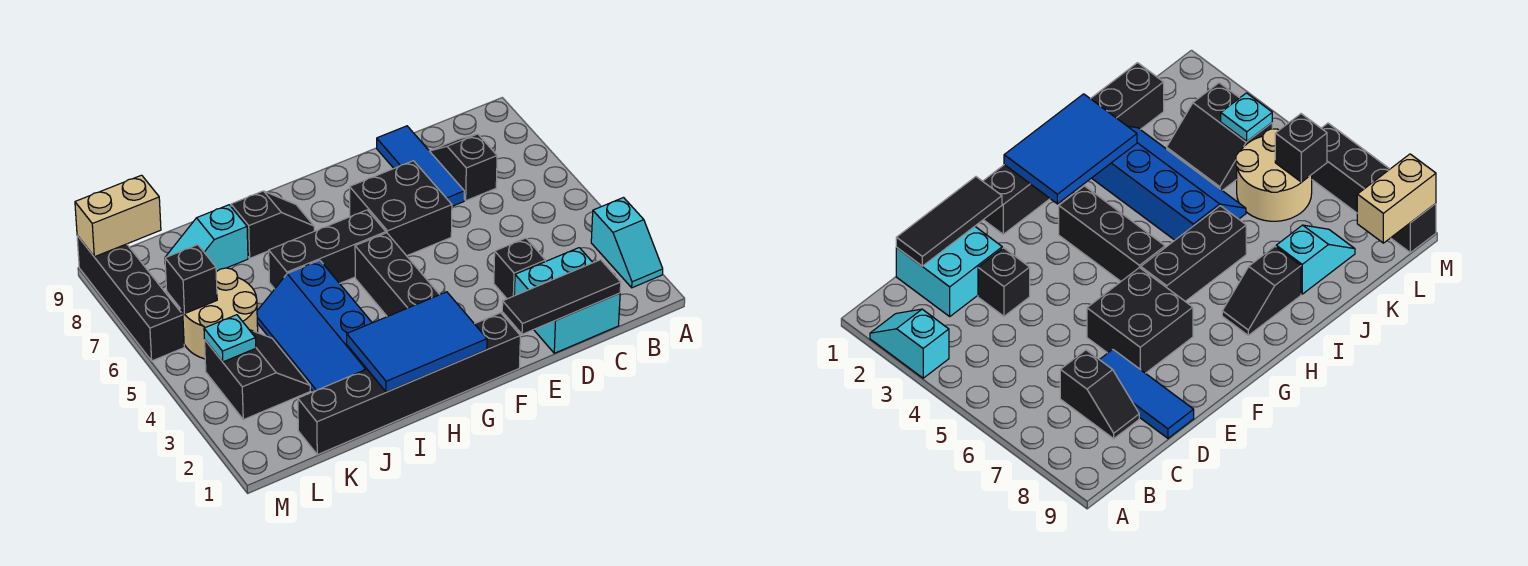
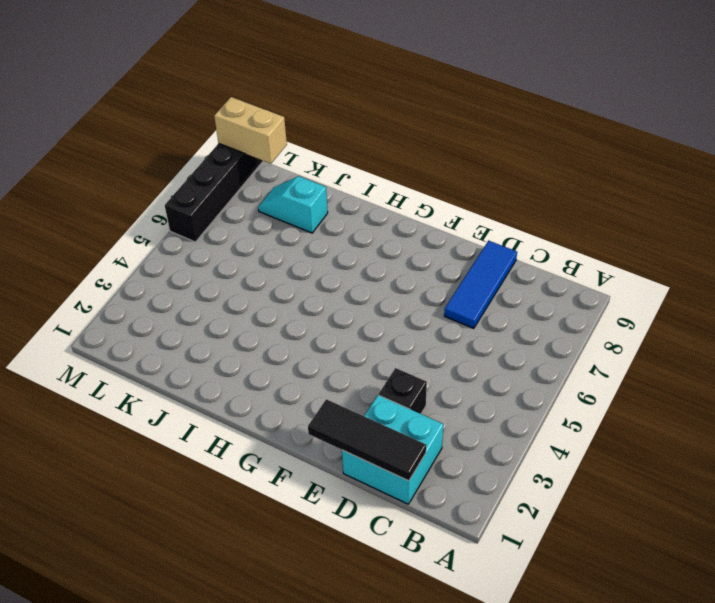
none -> cyan slope A2:A3 level 1 top 3
none -> black slope C7:C8 level 1 top 7
none -> black brick E6:F7 level 1

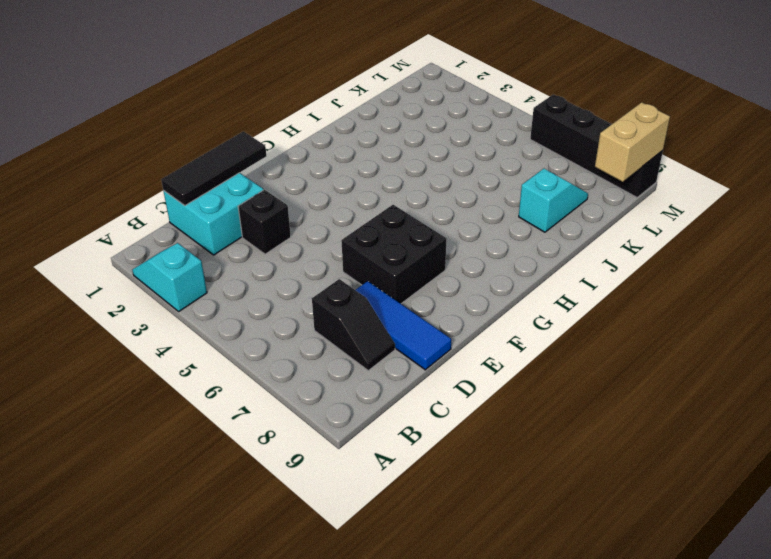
none -> black brick F1:K1 level 1
none -> black brick G3:G5 level 1
none -> black brick G6:I6 level 1

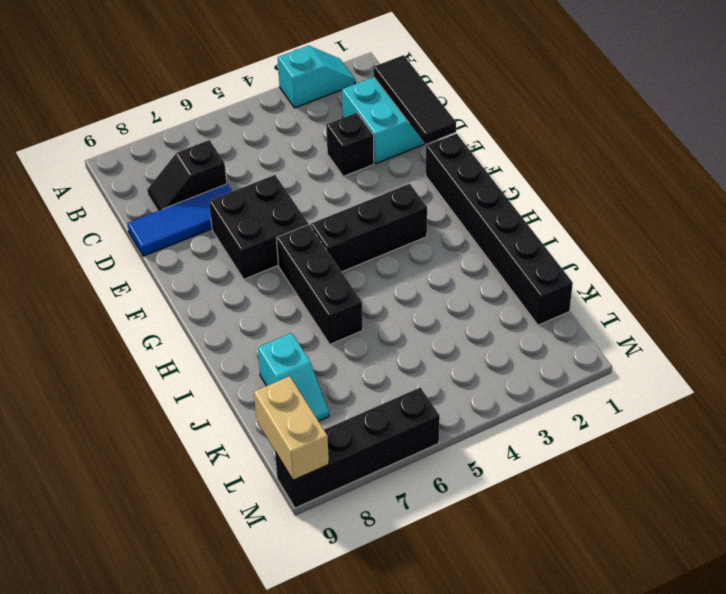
none -> black slope H8:I8 level 1 top I
none -> blue slope I2:J5 level 1 top I
none -> black slope K3:L4 level 1 top L

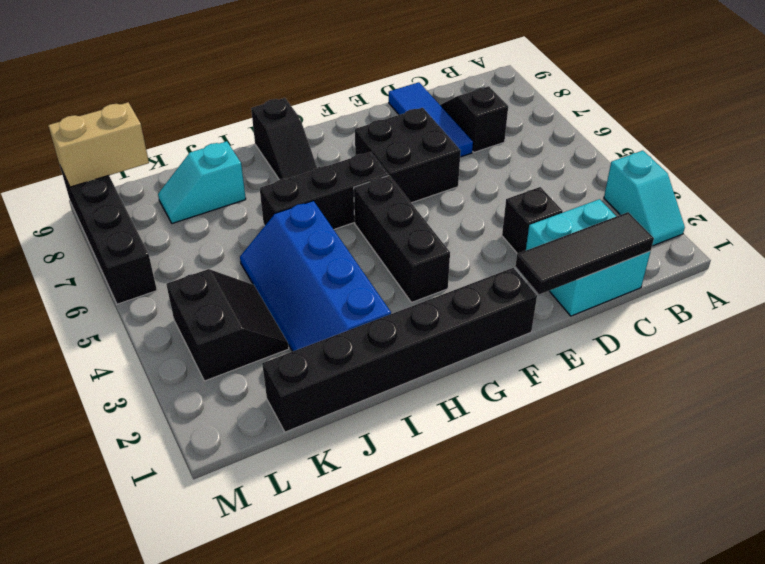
black slope H8:H9 level 1 top 9 -> black slope H8:I8 level 1 top I
none -> tan round brick K5:L6 level 1
none -> blue tile G1:I2 level 2
none -> cyan plate L4 level 2

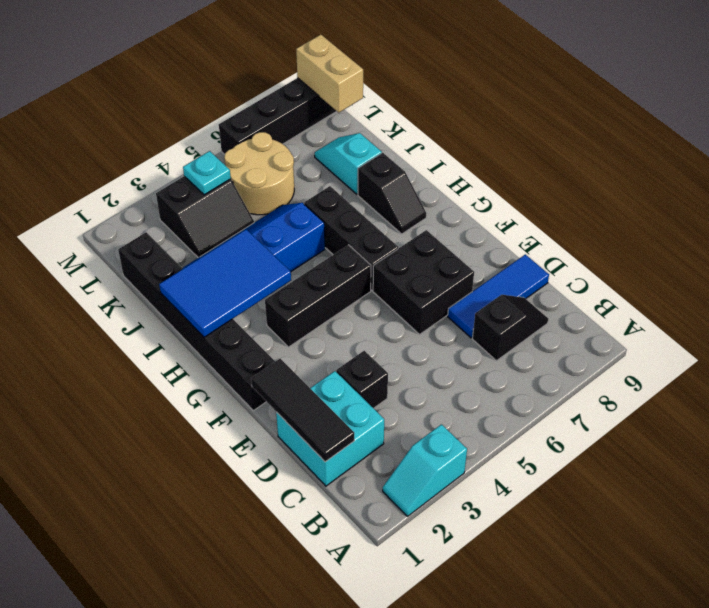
blue tile H1:I3 level 2 -> blue tile G1:I2 level 2
none -> black brick L6 level 2

